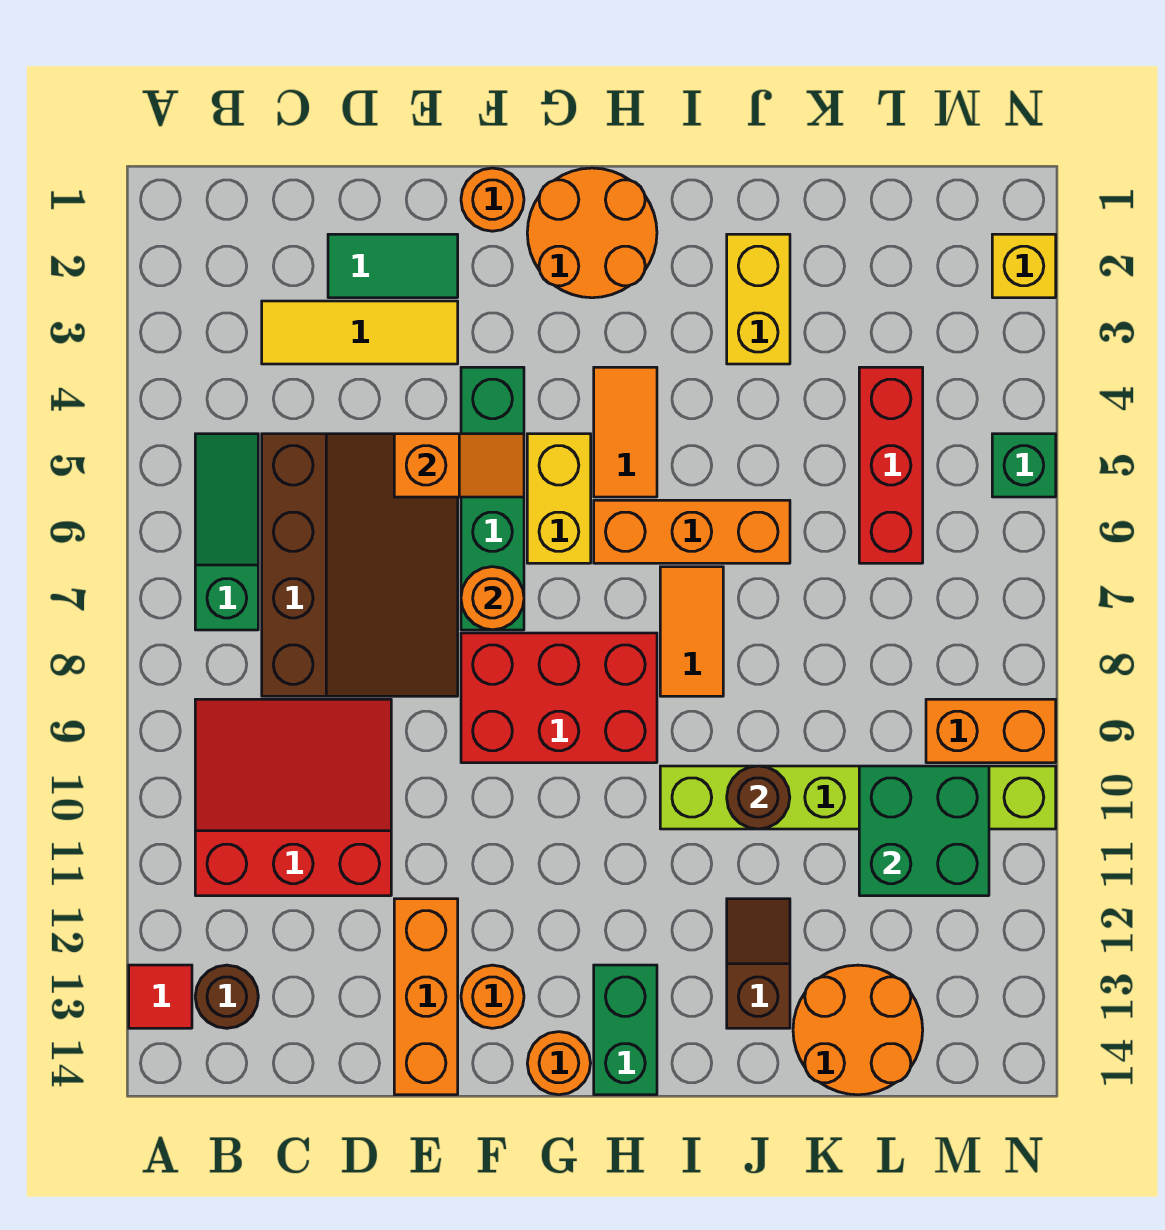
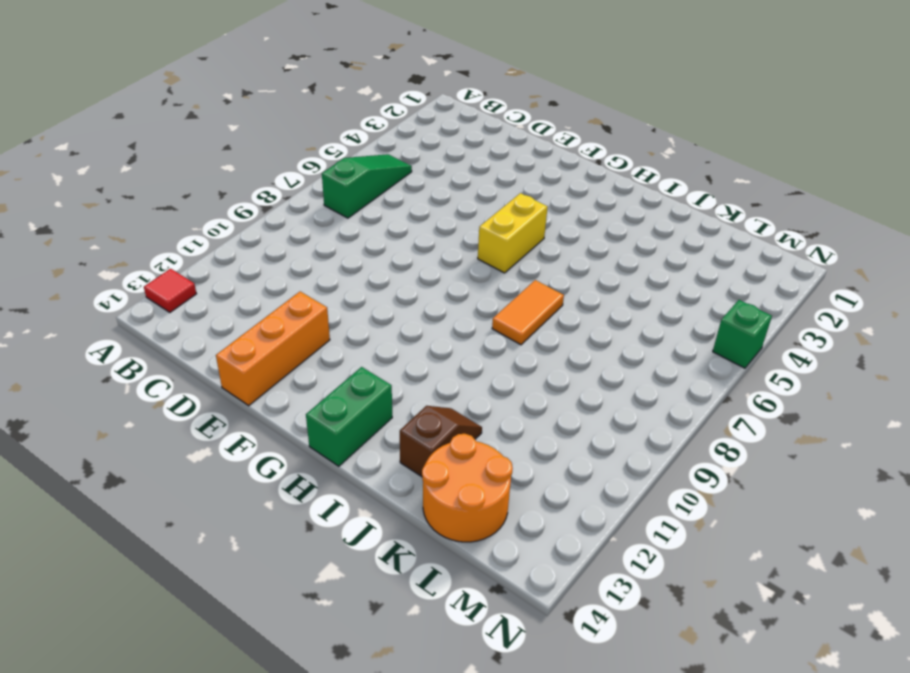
none -> red slope B9:D11 level 1 top 11
none -> brown round brick B13 level 1
none -> yellow tile C3:E3 level 1
none -> brown slope C5:E8 level 1 top C

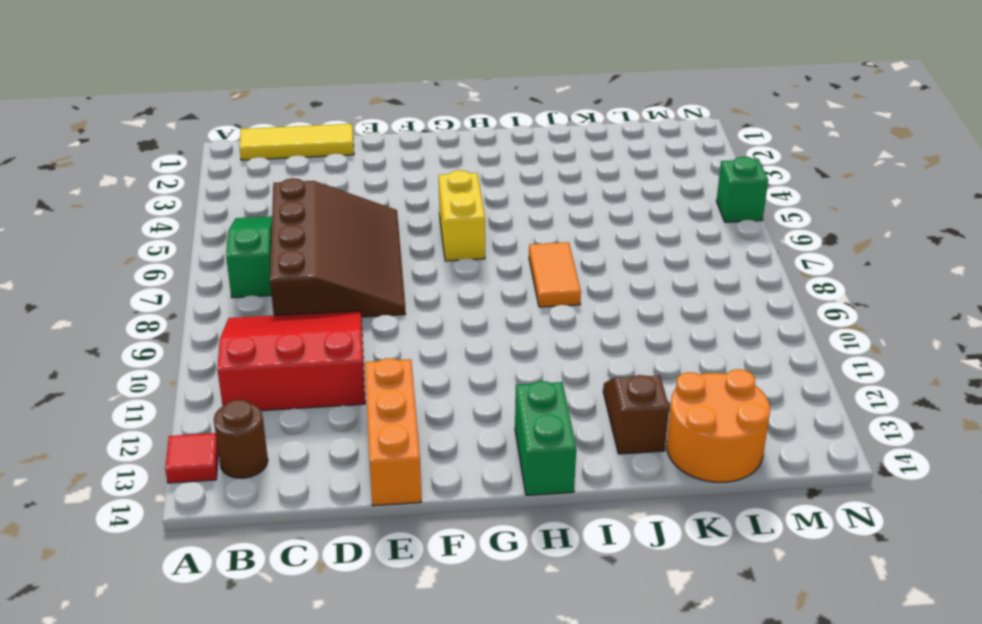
yellow tile B1:D1 level 1 -> yellow tile C3:E3 level 1
none -> green tile D2:E2 level 1
none -> orange round brick F1 level 1
none -> green brick F4:F7 level 1
none -> red brick F8:H9 level 1

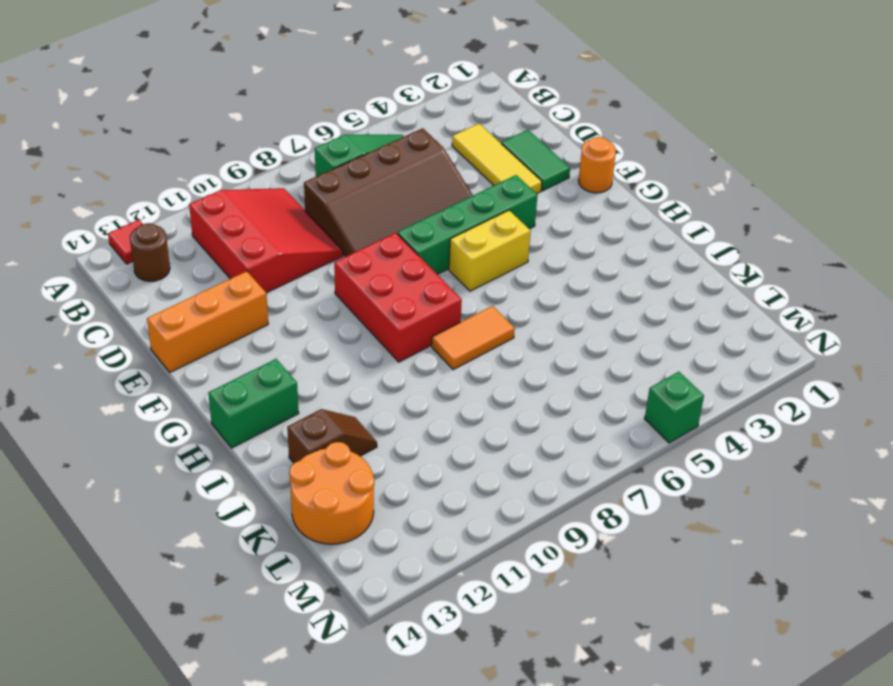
none -> orange round brick F13 level 1
none -> orange round brick G1:H2 level 1
none -> orange round brick G14 level 1
none -> orange tile H4:H5 level 1

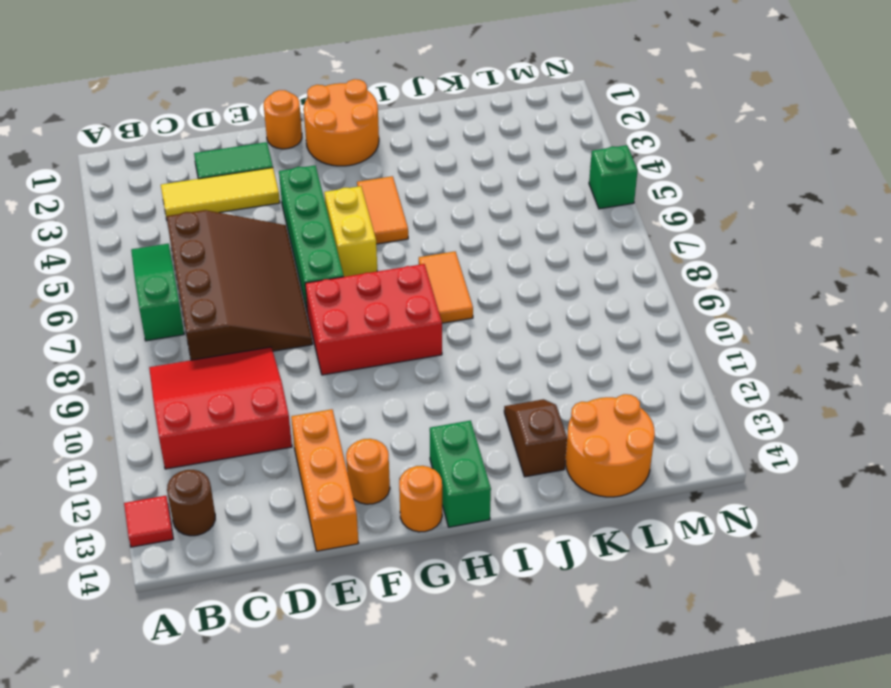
none -> orange brick H6:J6 level 1
none -> lime brick I10:N10 level 1
none -> yellow brick J2:J3 level 1
none -> red brick L4:L6 level 1

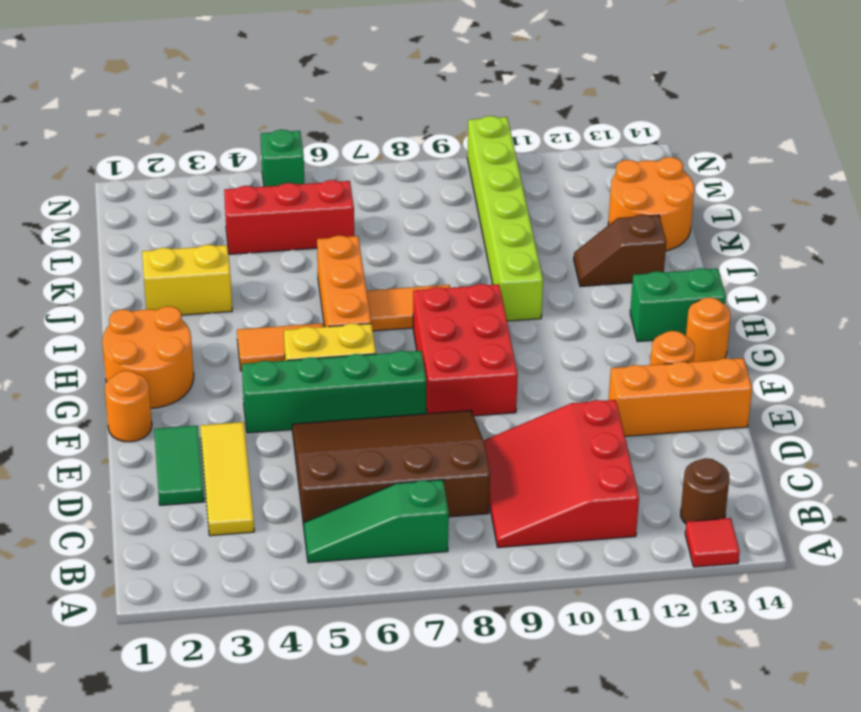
none -> orange brick M9:N9 level 1
none -> yellow brick N2 level 1
none -> orange slope E5:F5 level 2 top E
none -> orange round brick F7 level 2

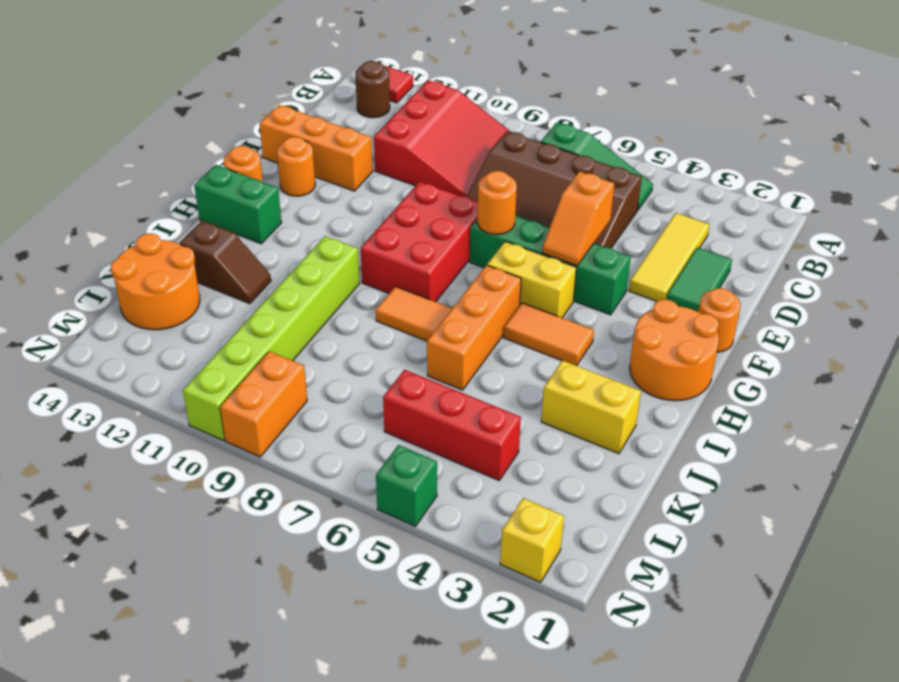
none -> brown round brick J10 level 2
none -> green brick L10:M11 level 2

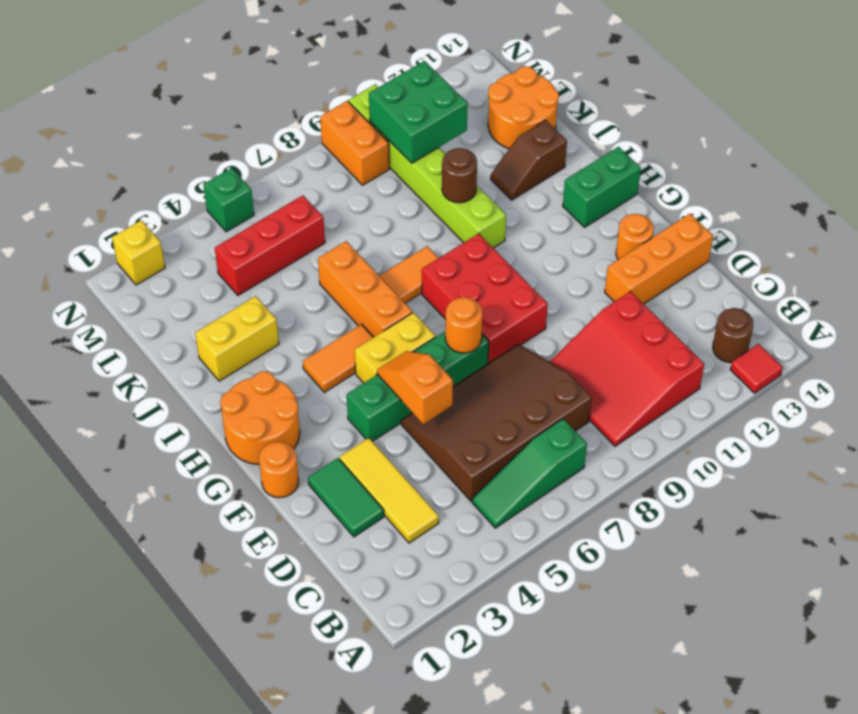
none -> orange round brick G14 level 1

